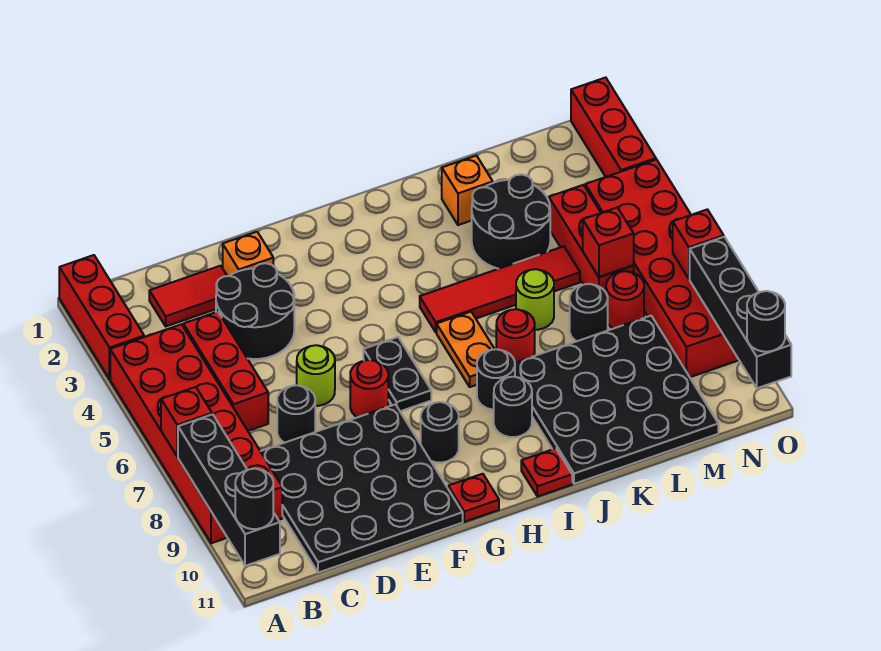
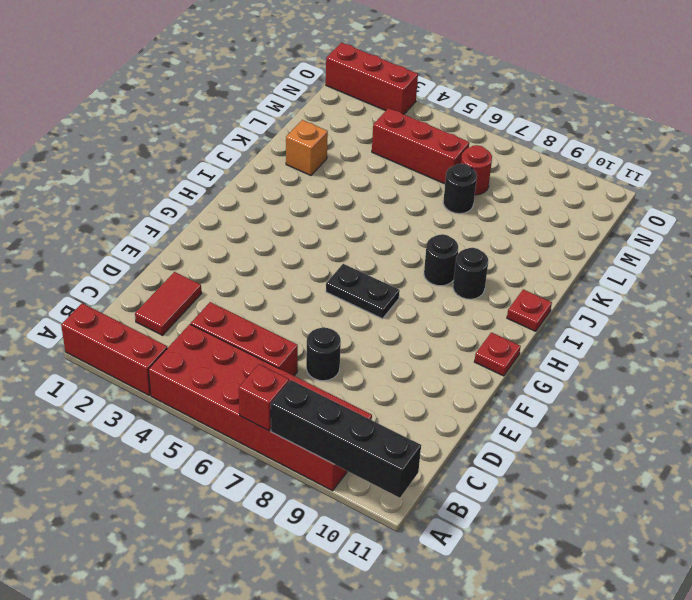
none -> black plate C8:F11 level 1
none -> black round brick D3:E4 level 1
none -> orange brick E2 level 1
none -> lime round brick E6 level 1

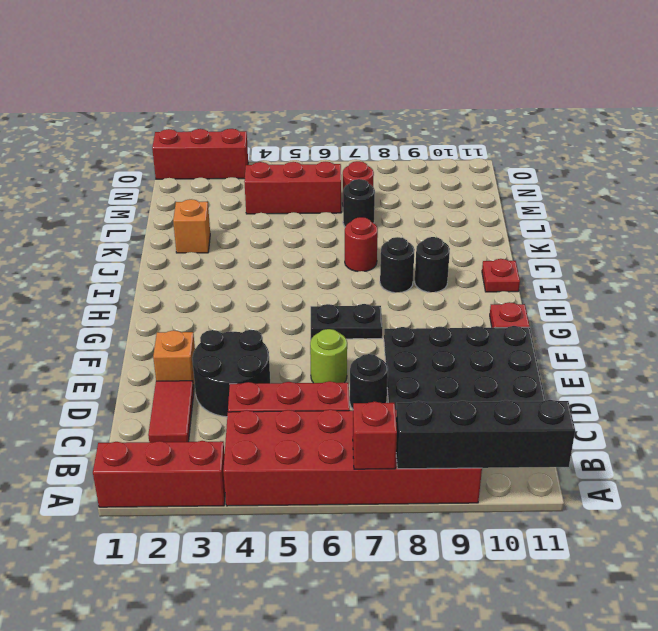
none -> red round brick F7 level 1
none -> black round brick G9 level 1
none -> red tile I5:L5 level 1
none -> orange plate I6:I7 level 1

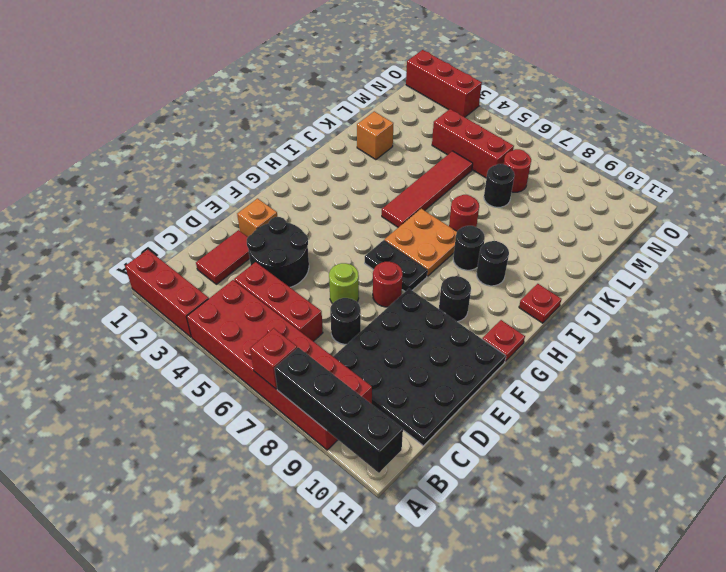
orange plate H6:I7 level 1 -> orange plate I6:I7 level 1
none -> black plate J8:M11 level 1
none -> black round brick K3:L4 level 1
none -> lime round brick K6 level 1
none -> red brick N4:O9 level 1

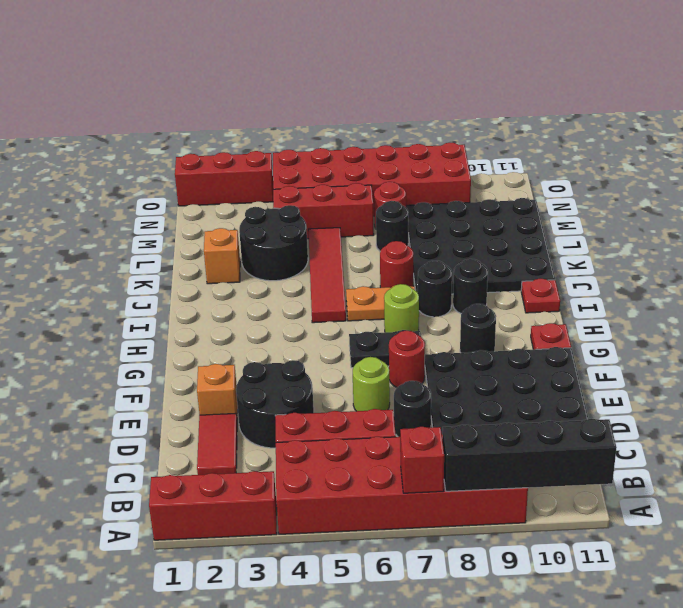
lime round brick H7 level 1 -> lime round brick K6 level 1
none -> red brick M6 level 2
none -> red brick O7 level 2
none -> black brick O8:O11 level 2
none -> black round brick A11 level 3

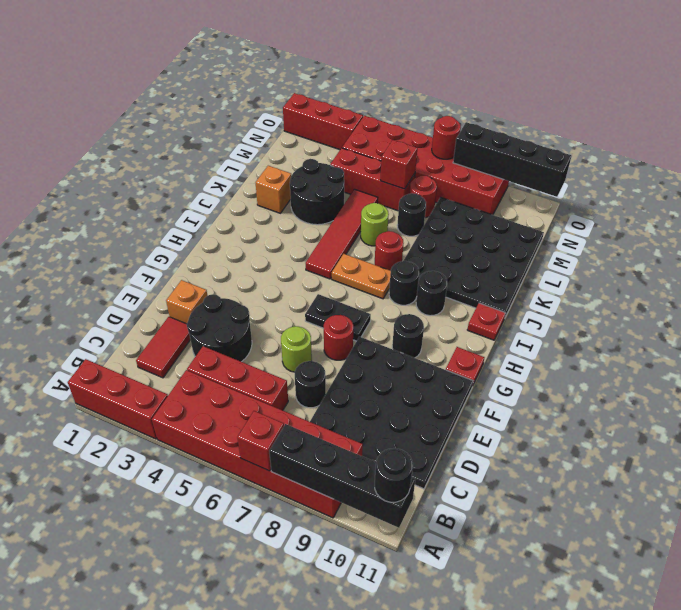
red round brick O7 level 2 -> red brick O7 level 2
none -> black round brick O11 level 3

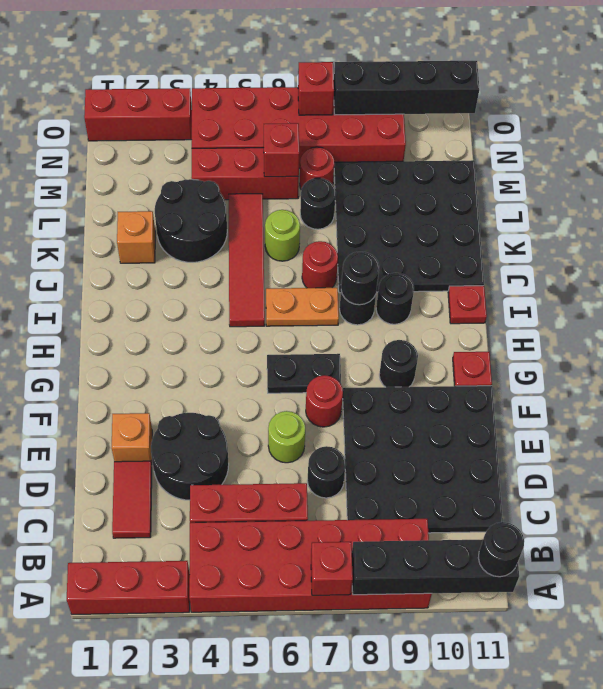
black round brick I8 level 2 -> black round brick O11 level 3

